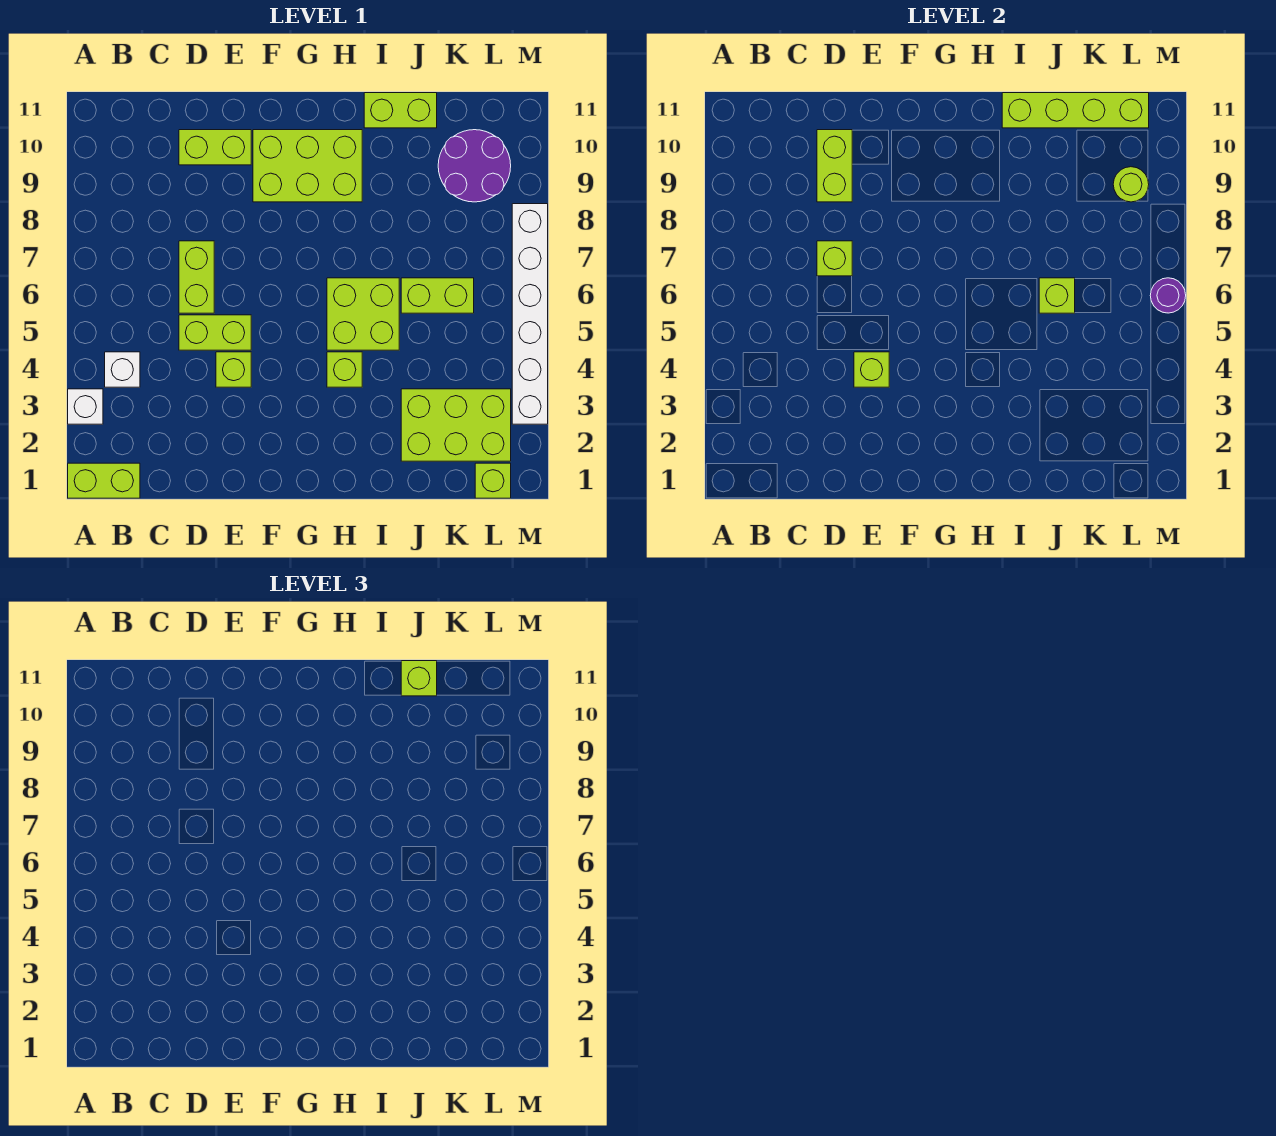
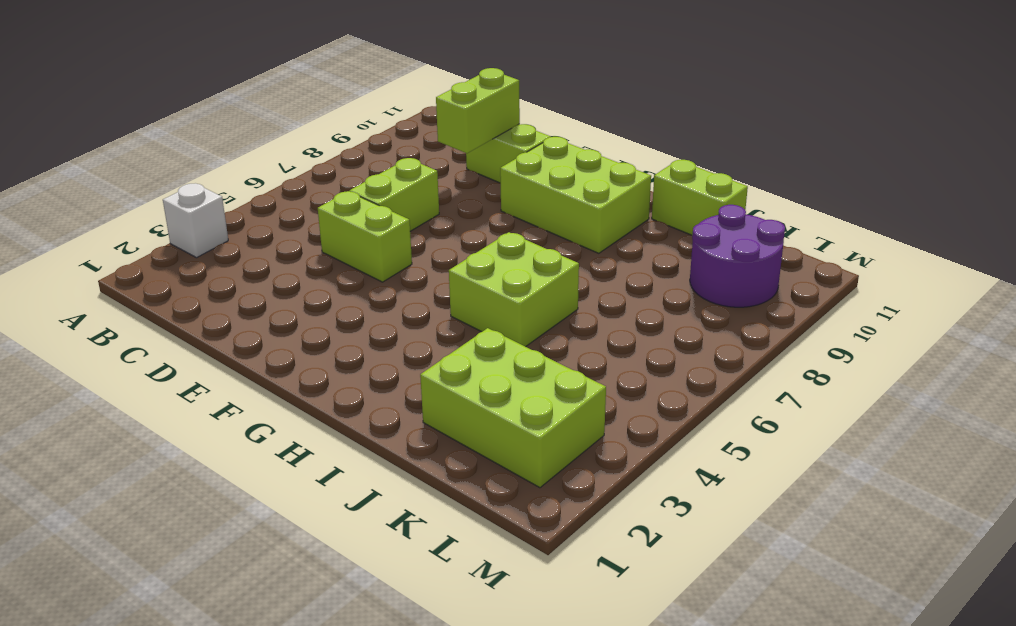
none -> lime brick A1:B1 level 1
none -> white brick B4 level 1
none -> lime brick E4 level 1

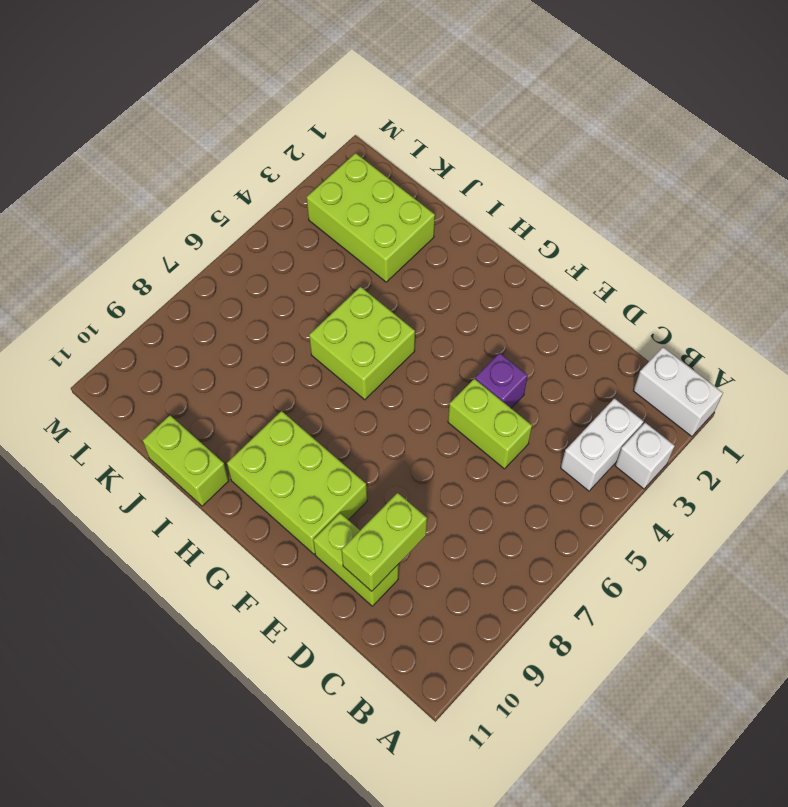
white brick A1:B1 level 1 -> lime brick A1:B1 level 1
white brick B3:B4 level 1 -> white brick B4 level 1
purple brick E4 level 1 -> lime brick E4 level 1
none -> lime brick D6:D7 level 1
none -> lime brick H4 level 1
none -> lime brick J6:K6 level 1

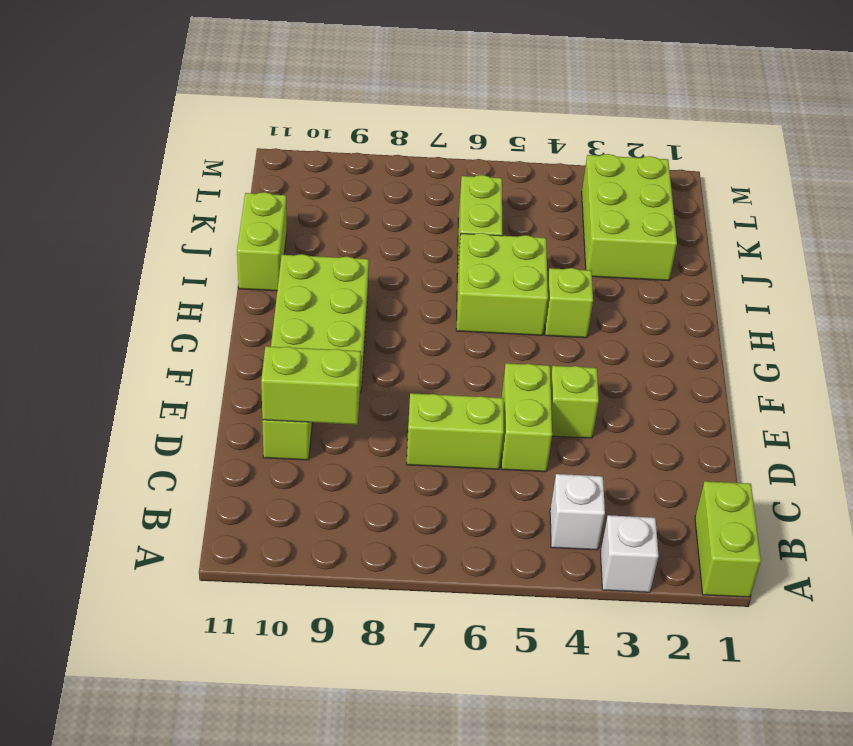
none -> purple round brick K9:L10 level 1
none -> lime brick L1 level 1
none -> white brick M3:M8 level 1

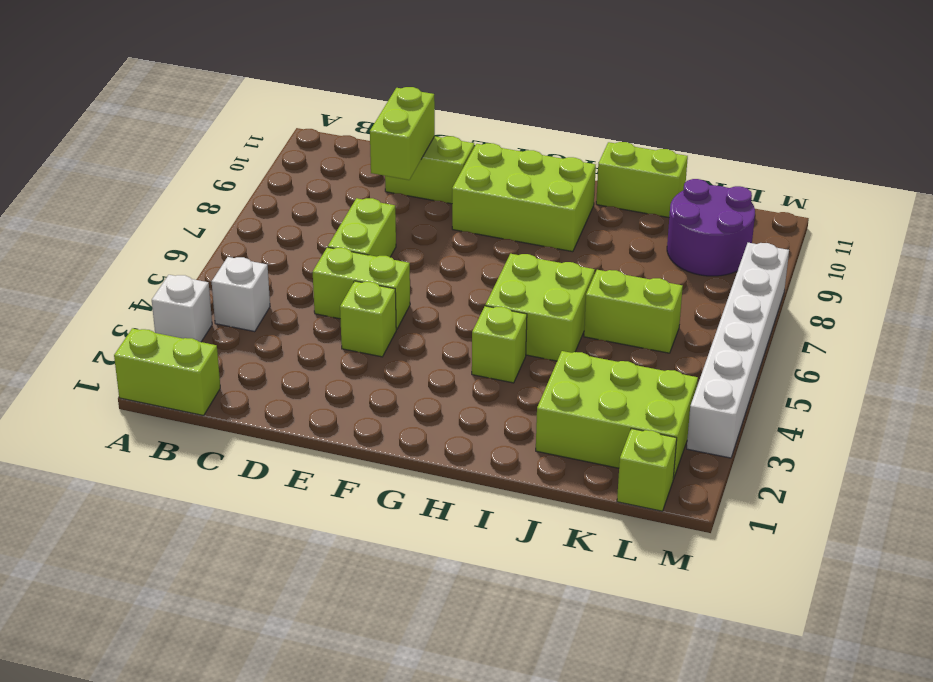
none -> lime brick D7 level 2
none -> lime brick E4 level 2
none -> lime brick I11:L11 level 2

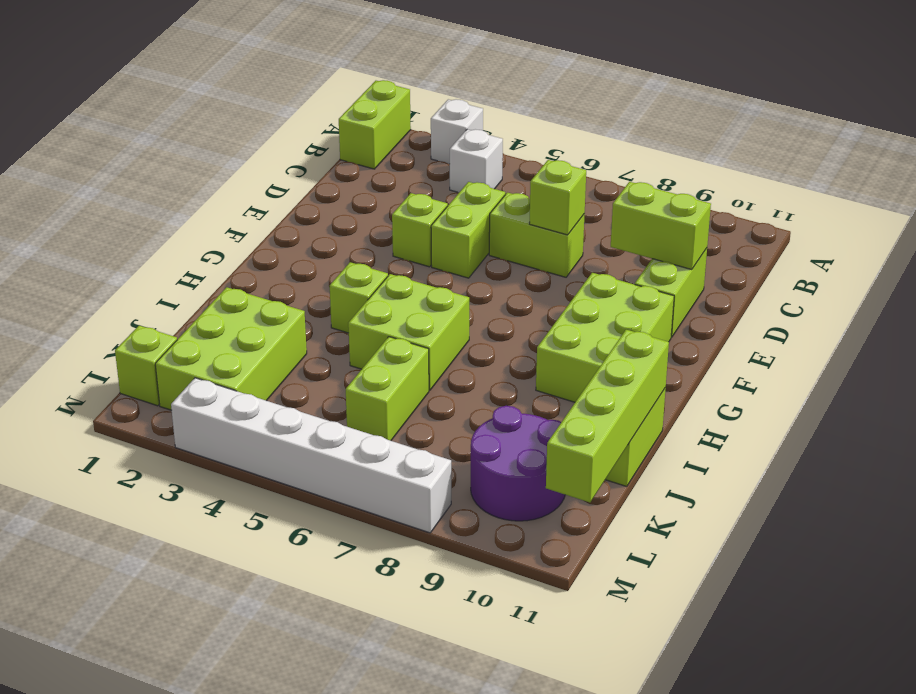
none -> lime brick E4 level 2
none -> lime brick J6 level 2
none -> lime round brick L9 level 2

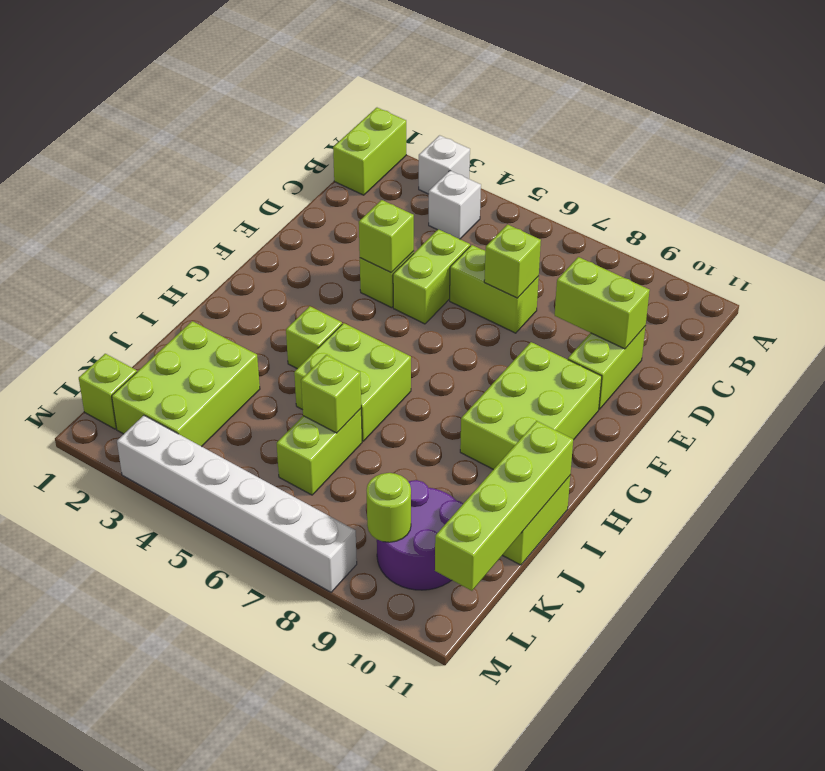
none -> purple round brick M6 level 2
none -> lime brick J11 level 3

